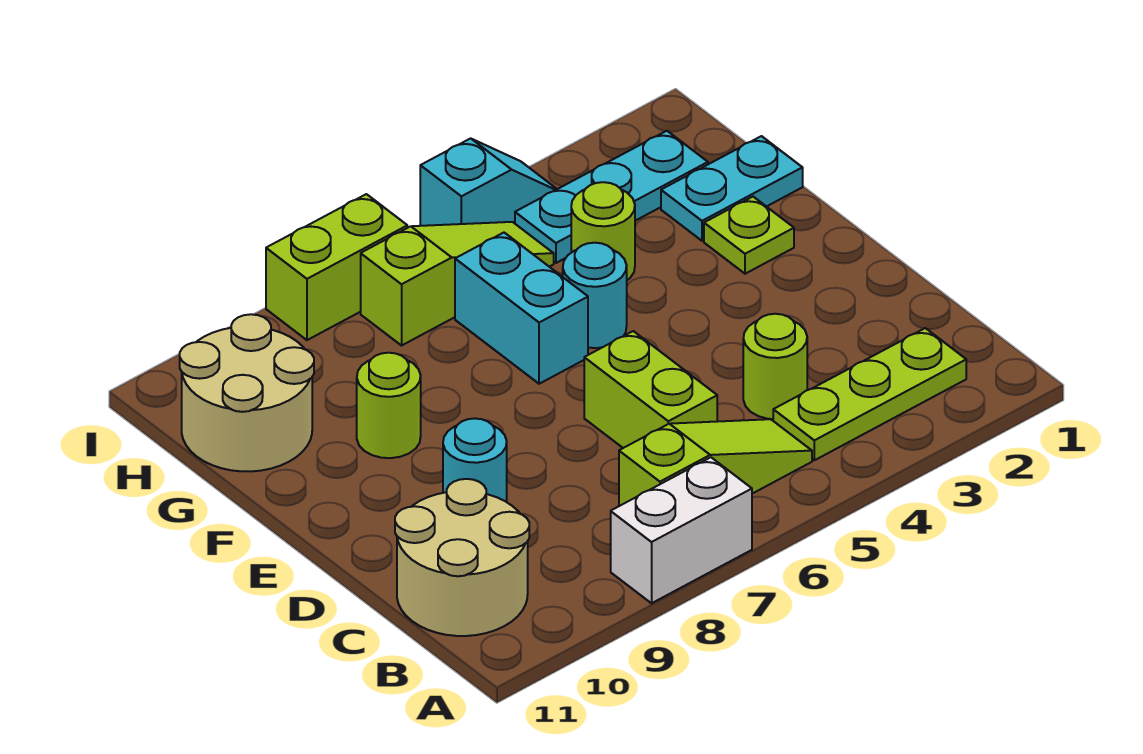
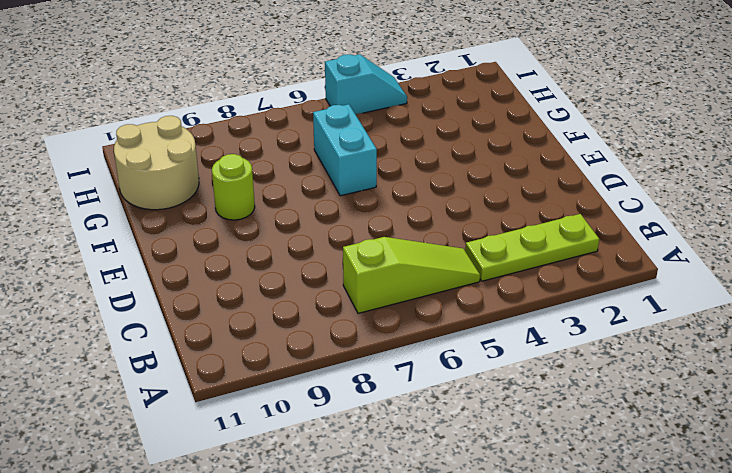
none -> white brick A7:A8 level 1
none -> tan round brick B10:C11 level 1
none -> lime round brick C4 level 1

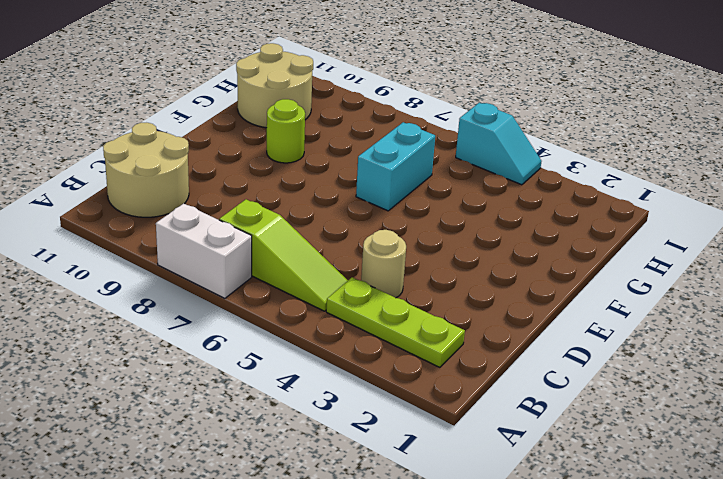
tan round brick C4 level 1 -> lime round brick C4 level 1
none -> lime brick C6:D6 level 1
none -> cyan round brick D9 level 1
none -> lime plate F2 level 1

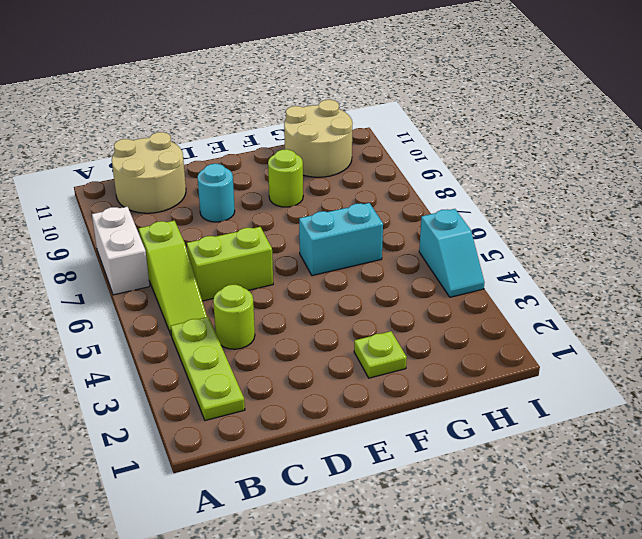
none -> cyan round brick F5 level 1
none -> cyan plate G1:G2 level 1
none -> lime round brick G4 level 1

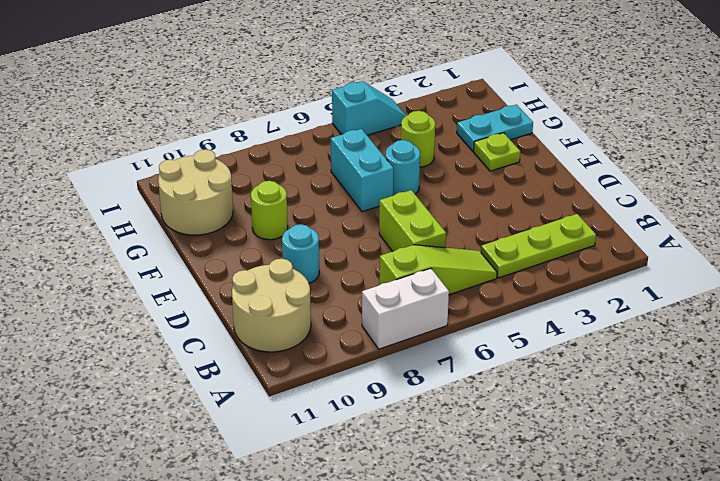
none -> lime round brick C4 level 1
none -> cyan plate H2:H4 level 1
none -> lime slope H5:H7 level 1 top 7

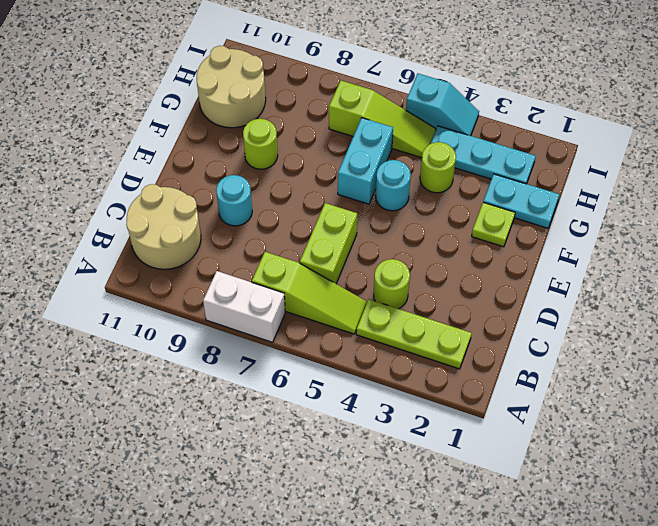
none -> lime brick I7:I8 level 1

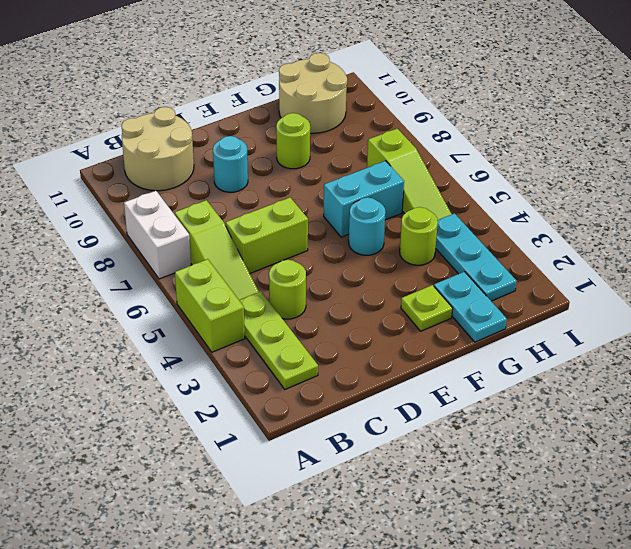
lime brick A4:A5 level 1 -> lime brick I7:I8 level 1
none -> cyan slope I4:I5 level 1 top 5

